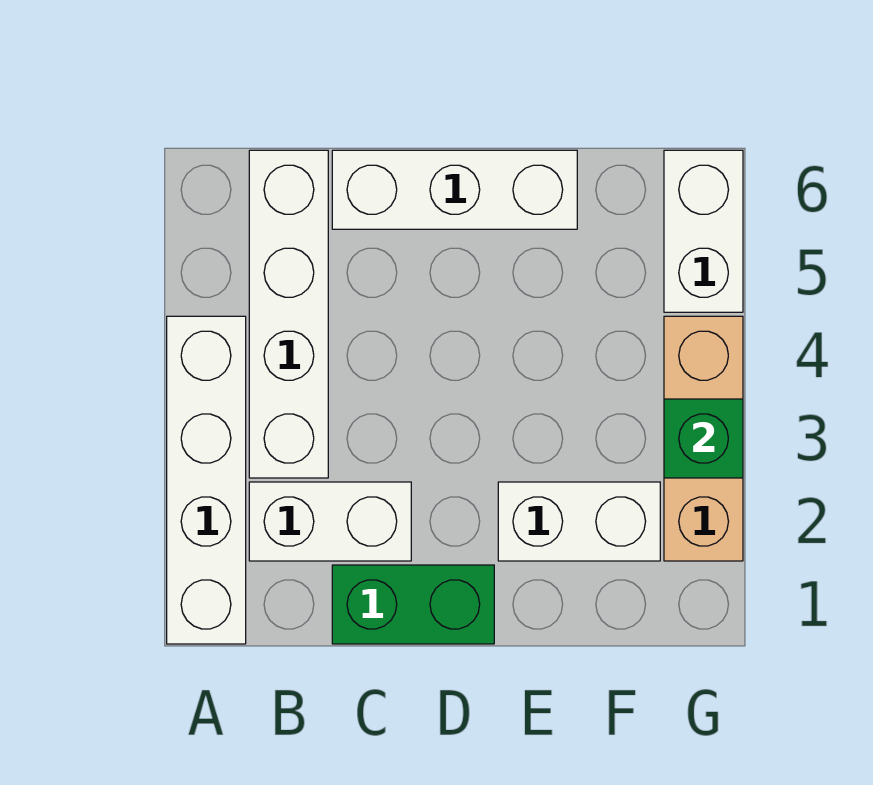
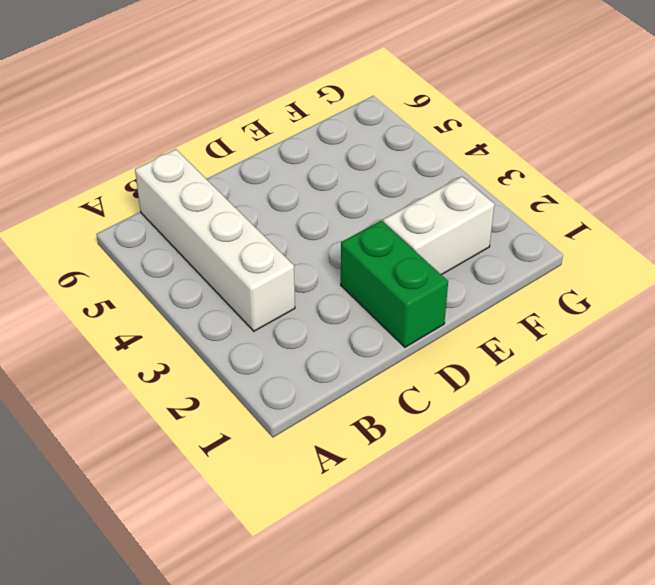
green brick D1:D2 level 1 -> green brick C1:D1 level 1
none -> white brick A1:A4 level 1
none -> white brick B2:C2 level 1

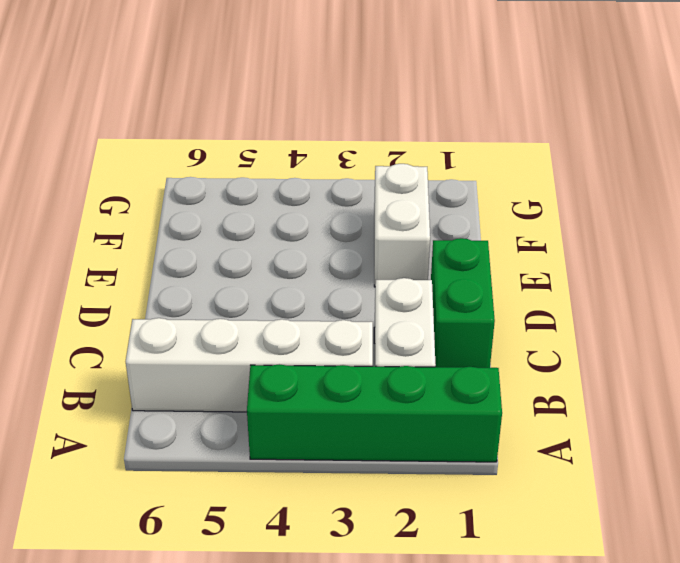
green brick A1:A4 level 1 -> white brick A1:A4 level 1
none -> white brick C6:E6 level 1
none -> tan brick G2:G4 level 1

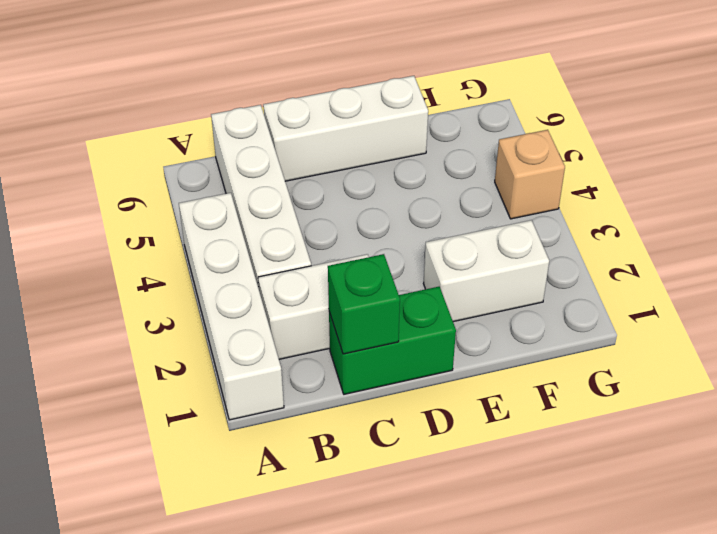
green brick C1 level 2 -> green brick G3 level 2
tan brick G4 level 1 -> tan brick G2:G4 level 1
none -> white brick G5:G6 level 1

